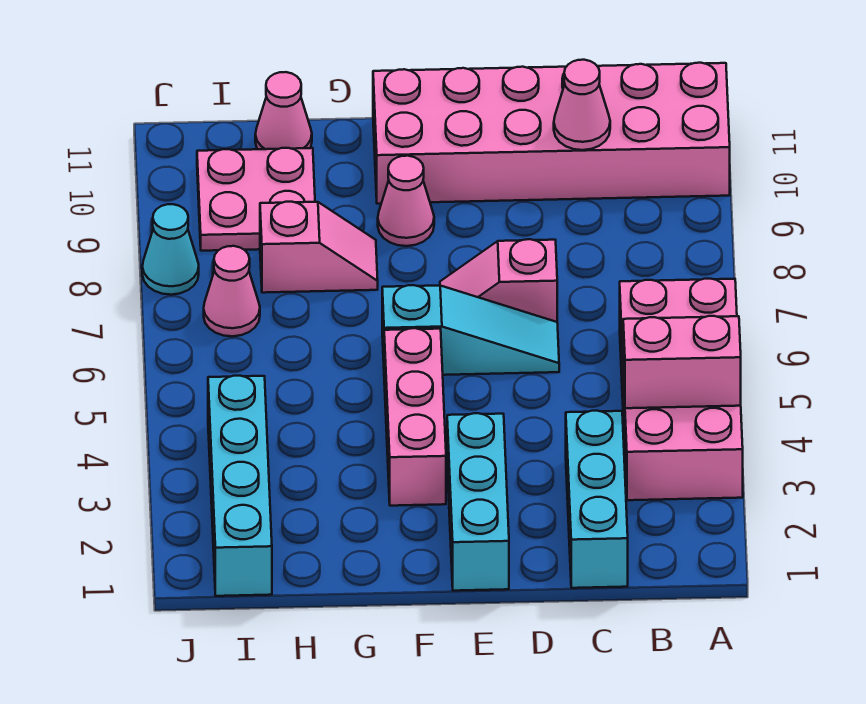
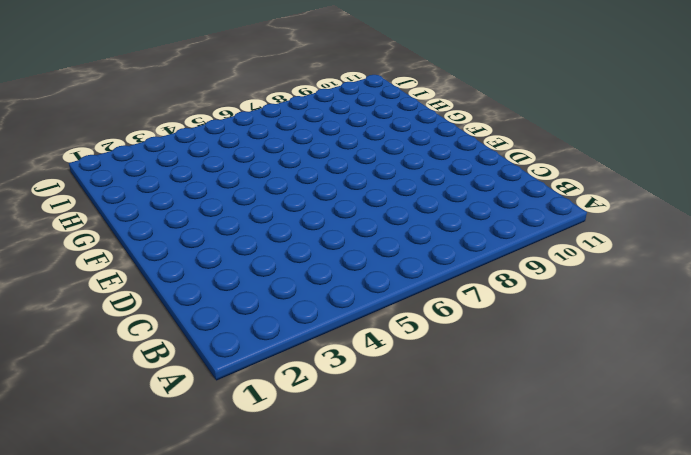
none -> pink brick A3:B6 level 1
none -> pink brick A10:F11 level 1
none -> cyan brick C1:C3 level 1

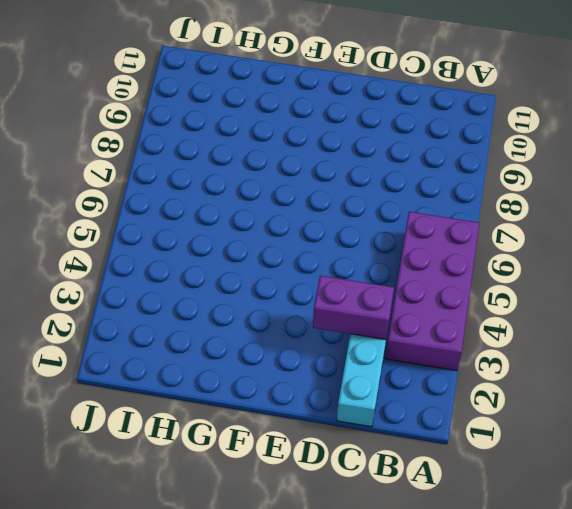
purple brick A3:B6 level 1 -> pink brick A3:B6 level 1
purple brick C3:D3 level 2 -> none
none -> pink brick A10:F11 level 1
none -> cyan slope D6:F6 level 1 top F
none -> pink slope D7:E7 level 1 top D

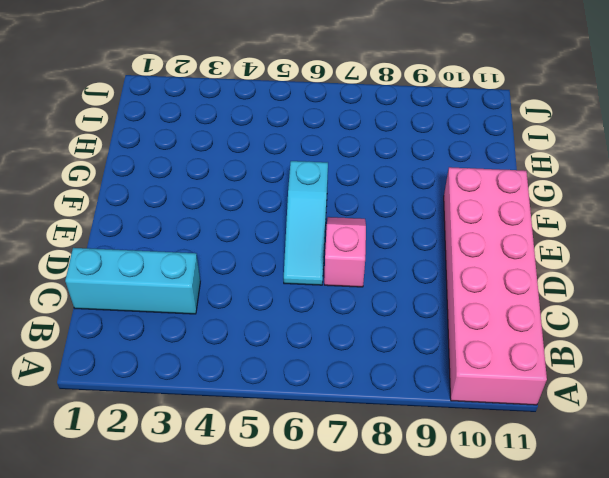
none -> pink brick A3:B6 level 1
none -> cyan brick E1:E3 level 1
none -> pink brick F3:F5 level 1

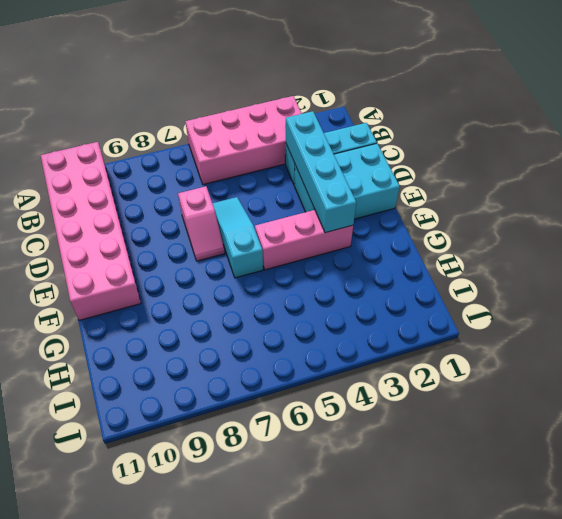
cyan brick C3:F3 level 2 -> cyan brick I1:I4 level 1
cyan brick D1:E3 level 1 -> cyan brick E1:E3 level 1
none -> pink cone F9 level 1
none -> pink slope G8:H8 level 1 top H
none -> pink plate H9:I10 level 1

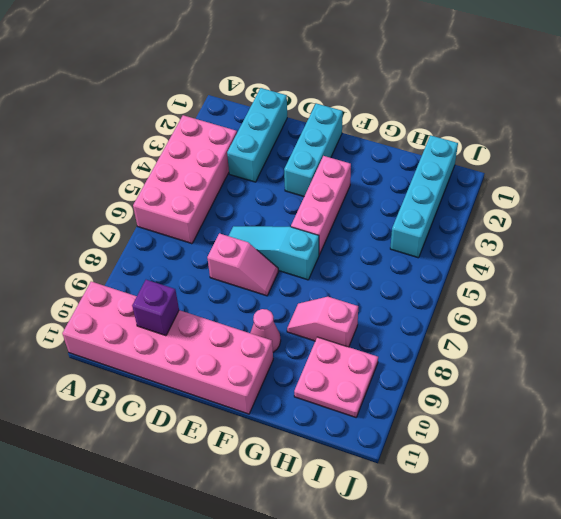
purple brick C10 level 2 -> pink cone C10 level 2
none -> pink cone H11 level 1
none -> pink cone I7 level 1
none -> cyan cone J8 level 1

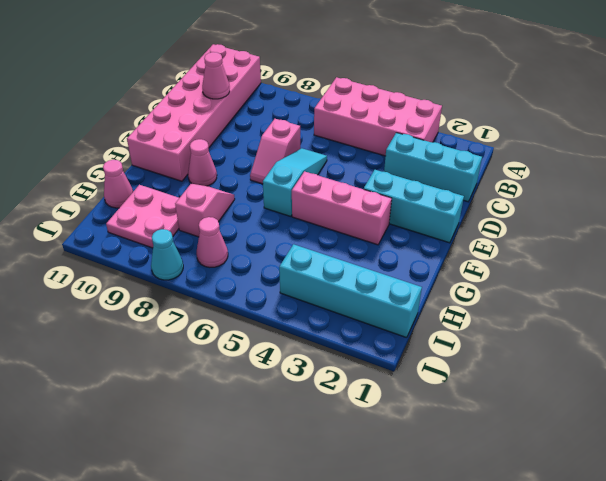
none -> pink brick A4:B4 level 2

